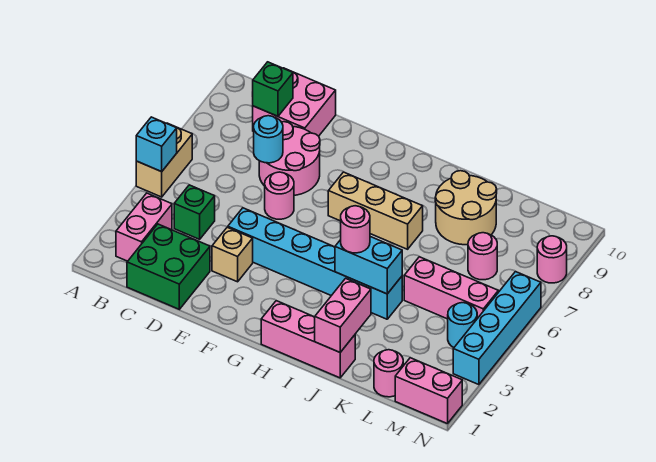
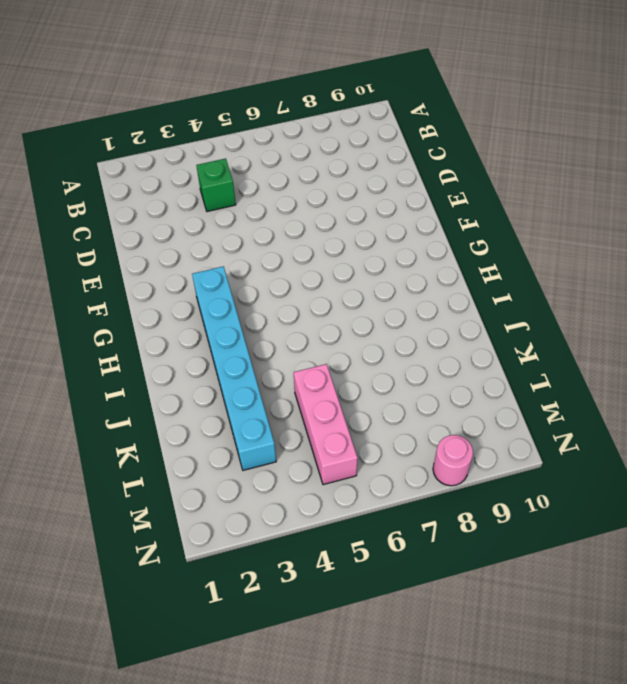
cyan brick G3:L3 level 1 -> cyan brick E4:J4 level 1
none -> tan brick A5:A6 level 1
none -> pink brick B2:B3 level 1
none -> green brick C1:D2 level 1

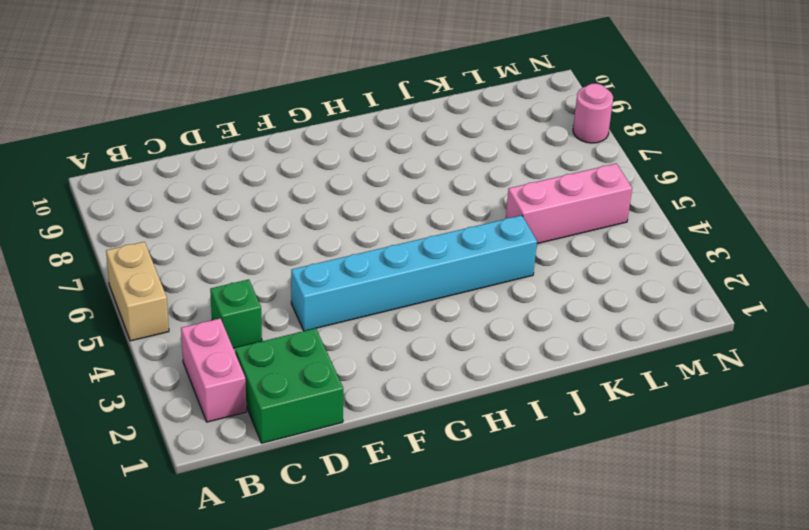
none -> pink brick C9:D10 level 1
none -> pink round brick D7:E8 level 1
none -> tan brick E3 level 1

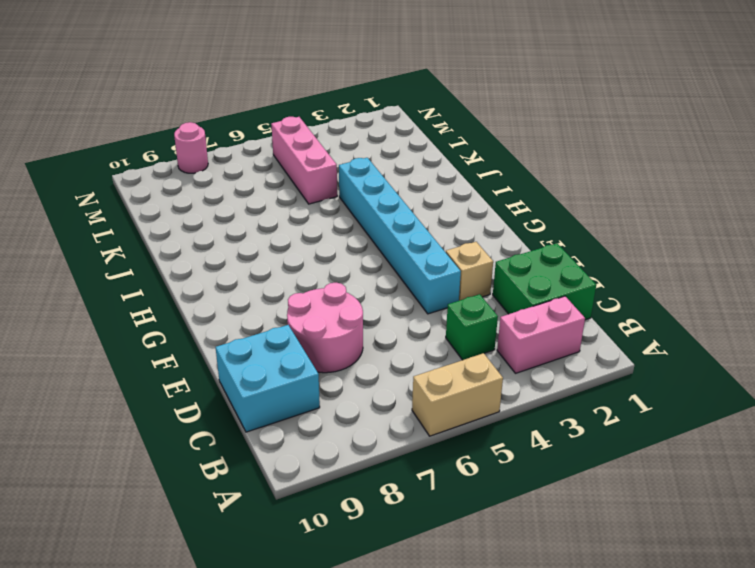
cyan brick C9:D10 level 1 -> pink brick C9:D10 level 1
none -> pink round brick E6 level 1
none -> tan brick G7:I7 level 1
none -> pink brick H1:J1 level 1

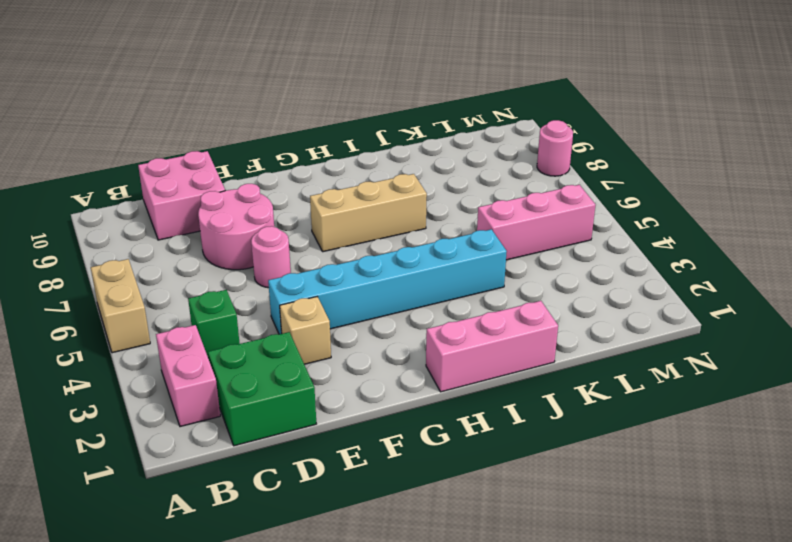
none -> tan round brick J8:K9 level 1
none -> pink round brick L1 level 1
none -> pink round brick L7 level 1

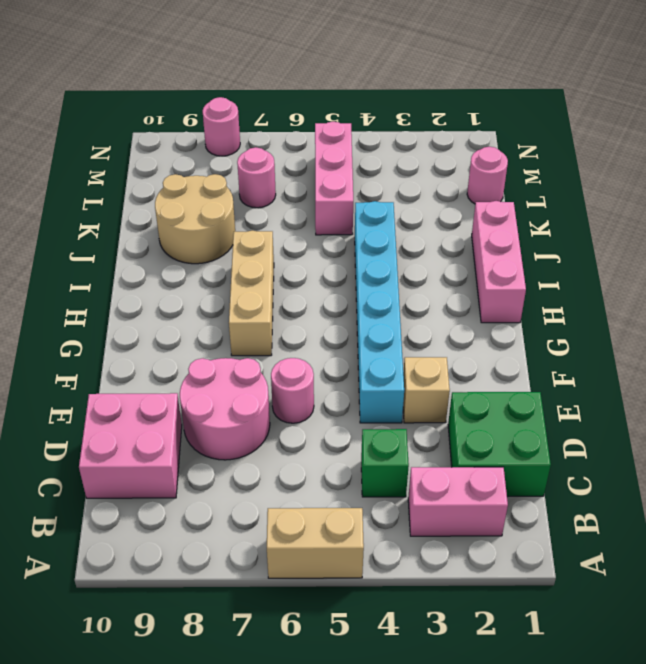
none -> pink brick M1:N1 level 1
none -> cyan round brick M4 level 1
none -> cyan brick N3:N6 level 1

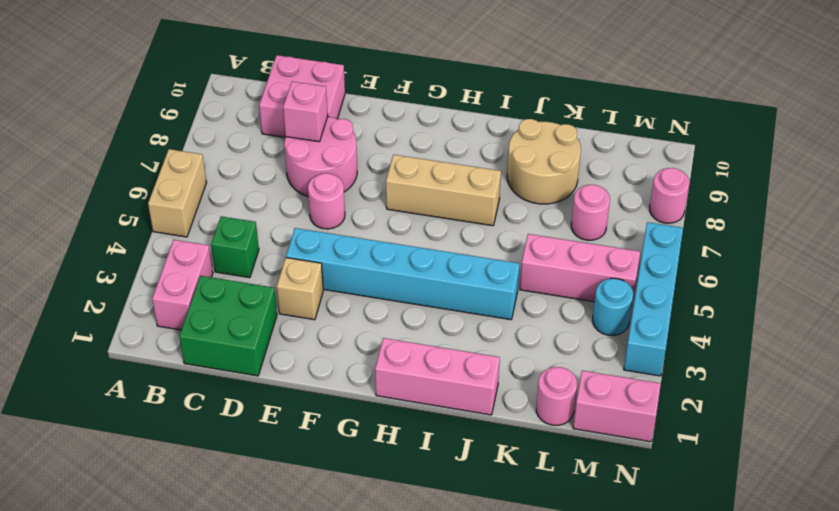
pink brick D8 level 2 -> none
none -> cyan brick A5 level 2
none -> green brick C9 level 2
none -> cyan round brick D7 level 2

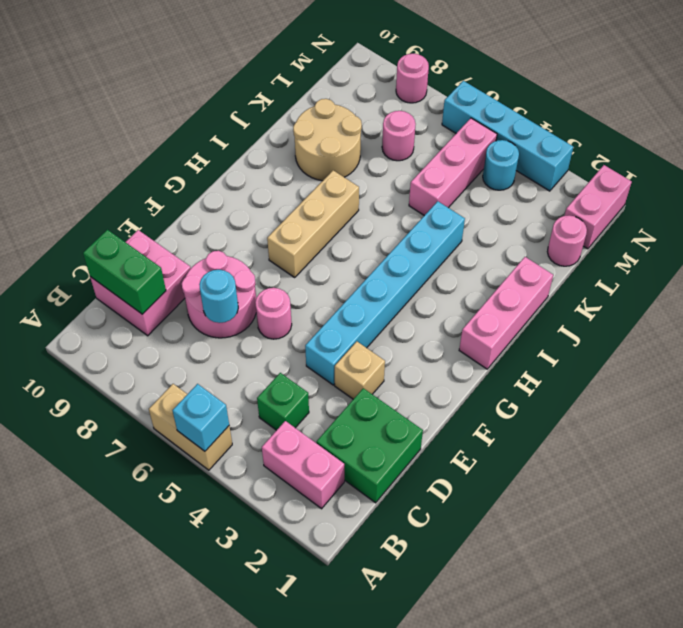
green brick C9:C10 level 2 -> green brick C9 level 2
none -> cyan brick I4:J4 level 2
none -> pink brick J1:J2 level 2
none -> pink round brick I4 level 3

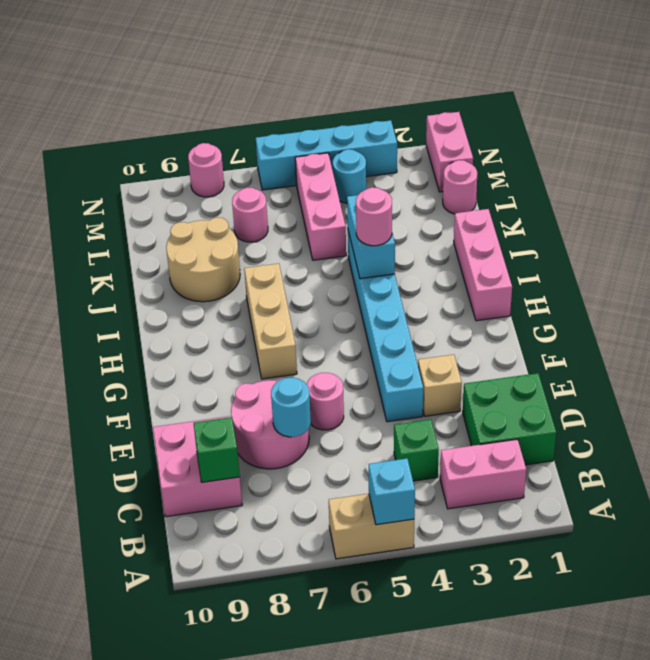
none -> pink brick J1:J2 level 2

